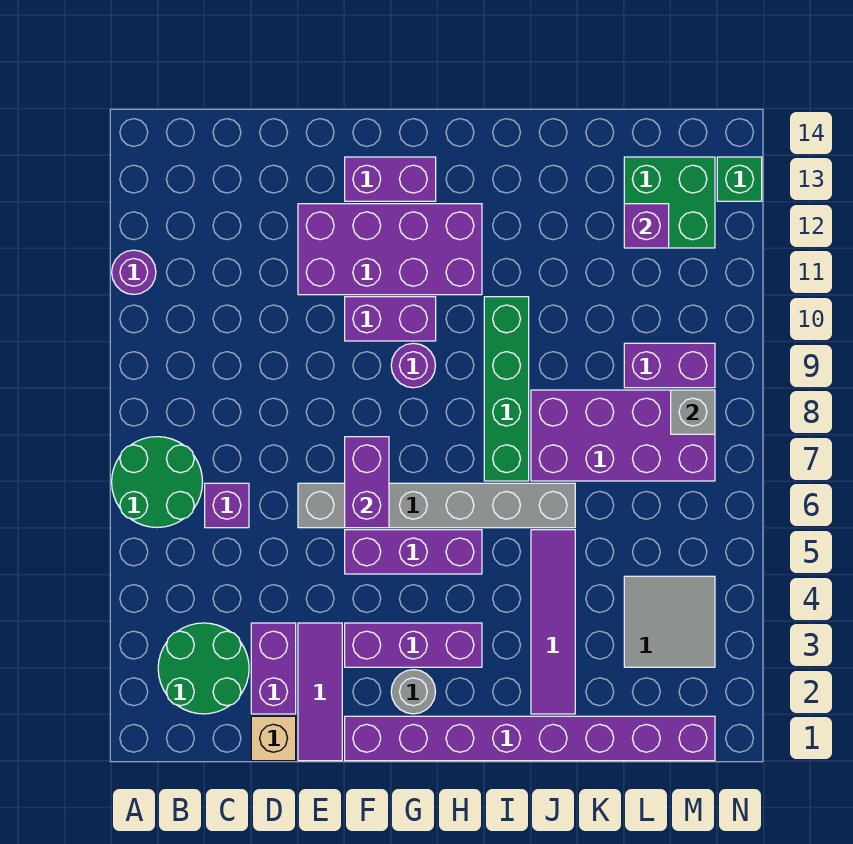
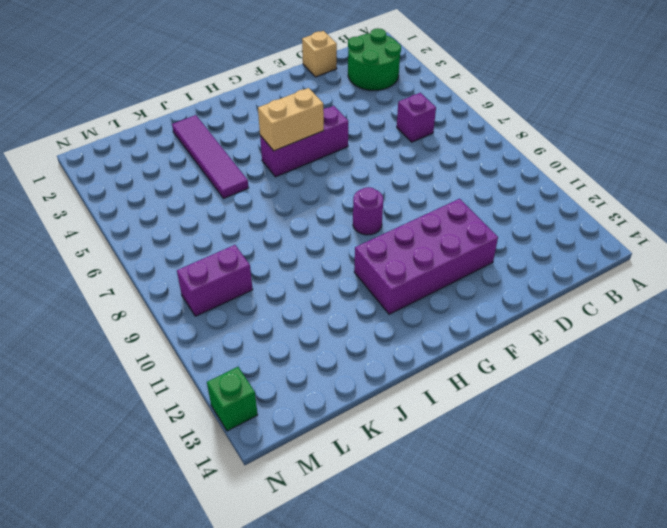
tan brick G5:H5 level 2 -> none
none -> green round brick A6:B7 level 1
none -> purple round brick A11 level 1
none -> purple brick D2:D3 level 1

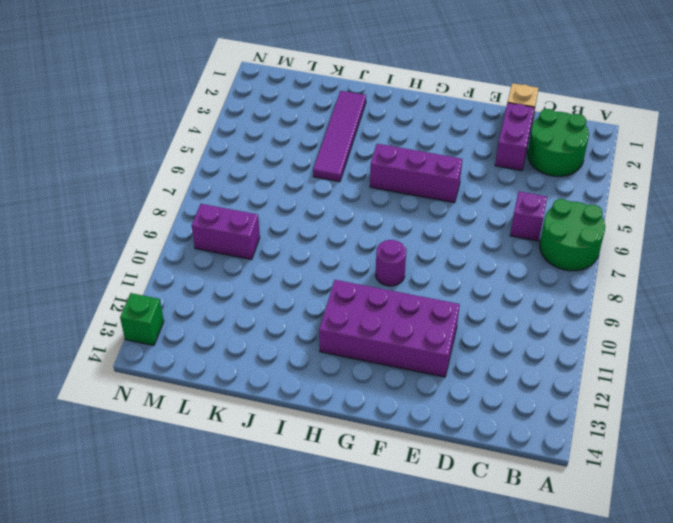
none -> purple round brick A11 level 1
none -> purple tile E1:E3 level 1
none -> grey brick E6:J6 level 1

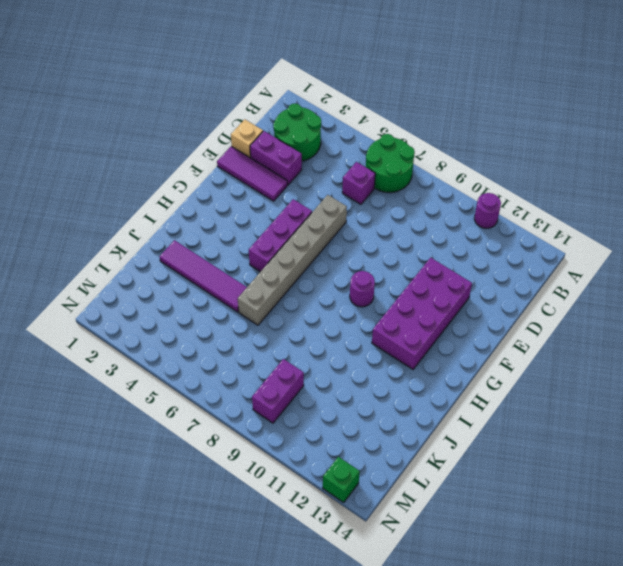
none -> purple brick F1:M1 level 1
none -> purple brick F3:H3 level 1
none -> purple brick F10:G10 level 1

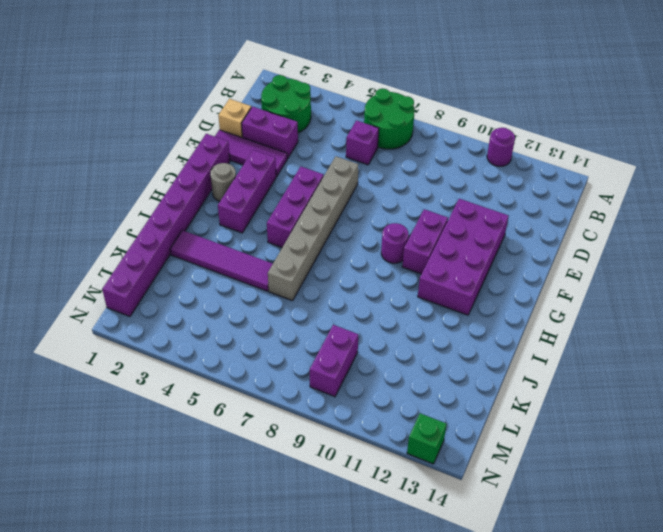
none -> purple brick F13:G13 level 1
none -> green brick I7:I10 level 1
none -> purple brick J7:M8 level 1

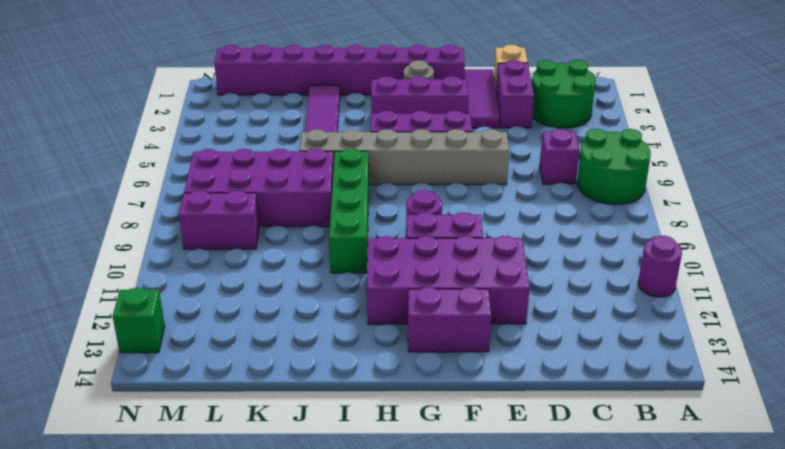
none -> grey tile L3:M4 level 1
none -> green brick L12:M13 level 1
none -> purple brick F6:F7 level 2

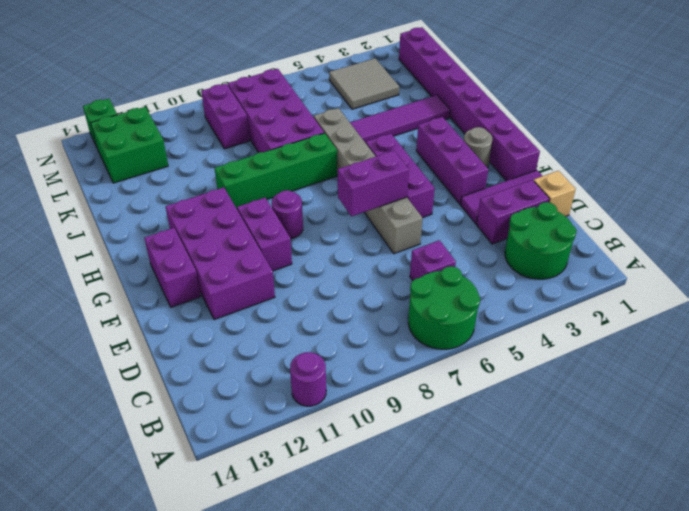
none -> purple brick L12 level 2
none -> grey brick M8 level 2

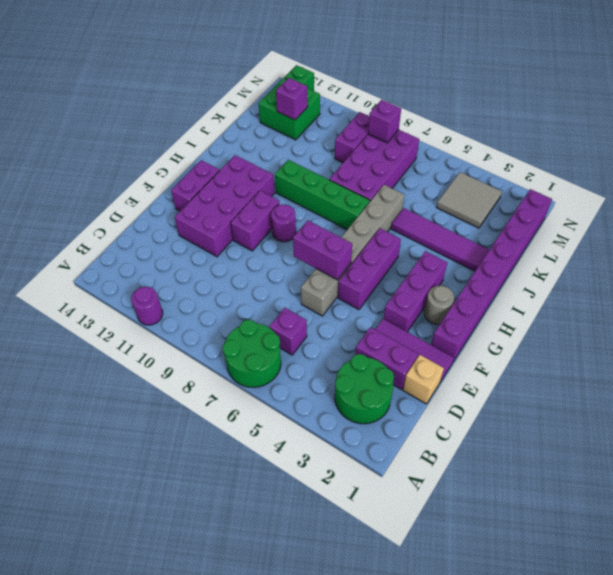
purple brick M8 level 2 -> grey brick M8 level 2

